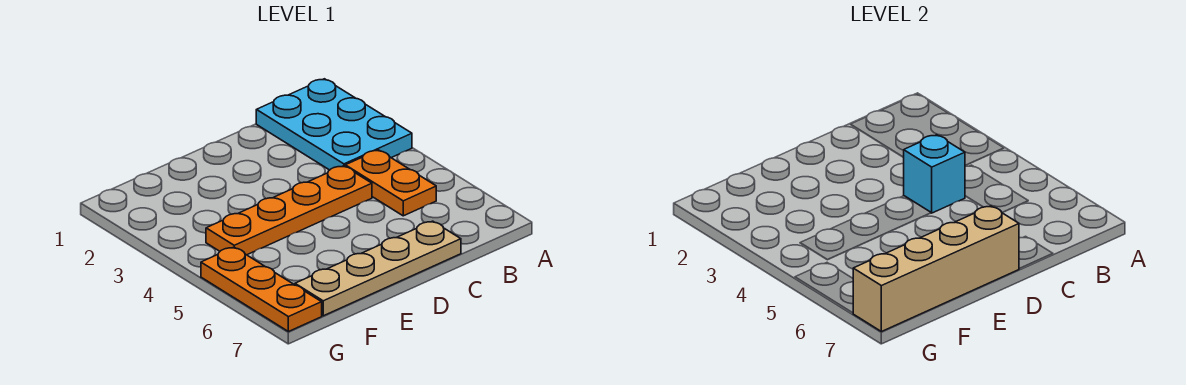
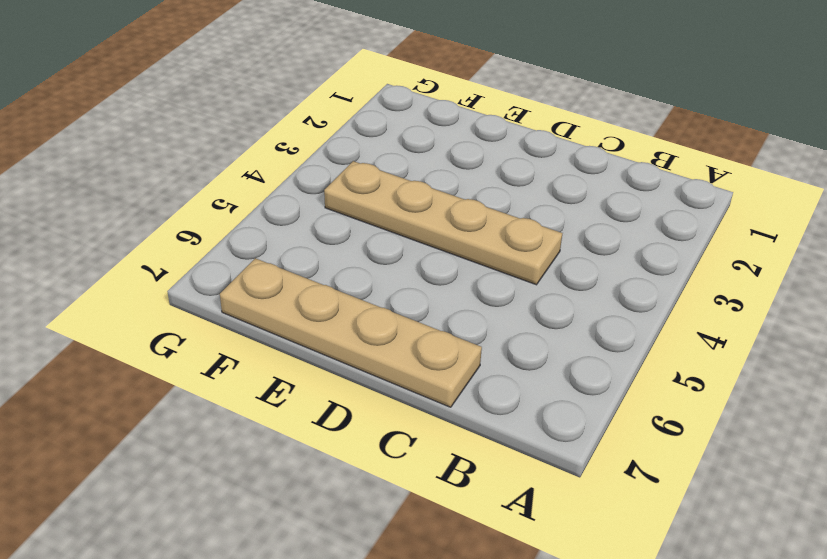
tan plate C4:F4 level 1 -> orange plate C4:F4 level 1
none -> cyan plate A1:B3 level 1
none -> orange plate B4:B5 level 1

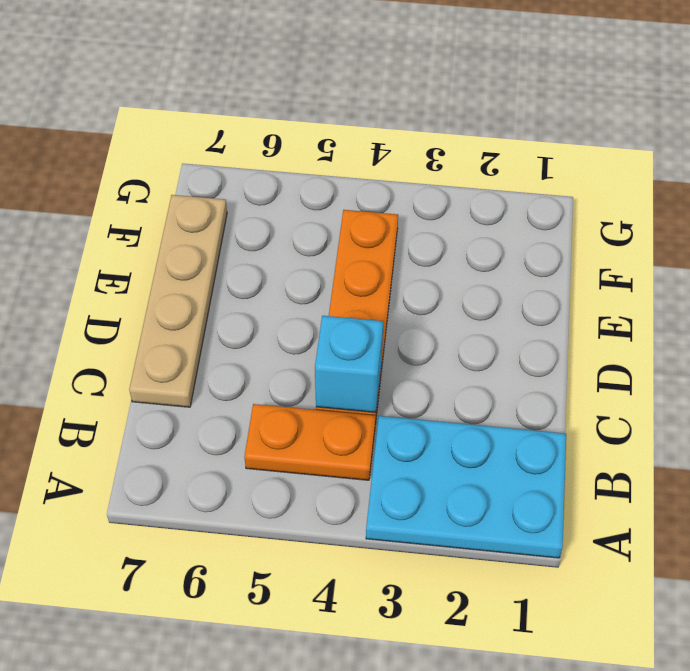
none -> orange plate G5:G7 level 1
none -> tan brick D7:G7 level 2

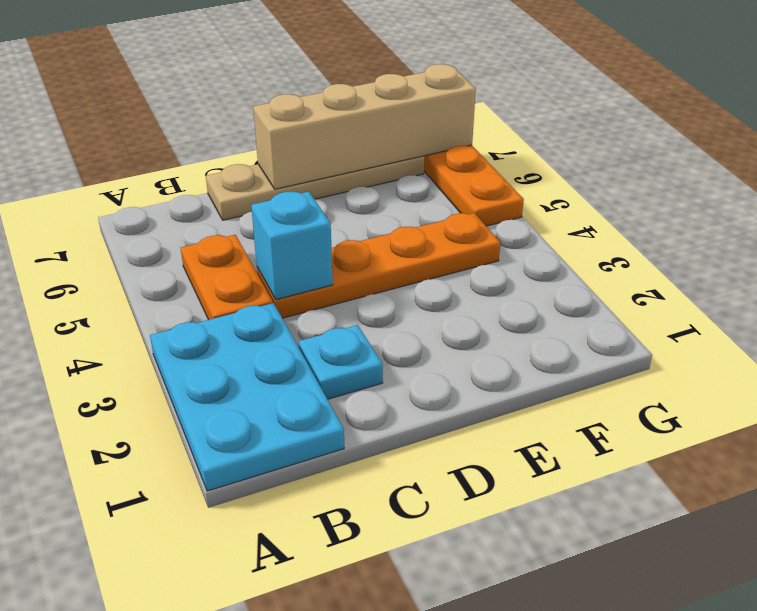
cyan plate C2 level 1 -> none

